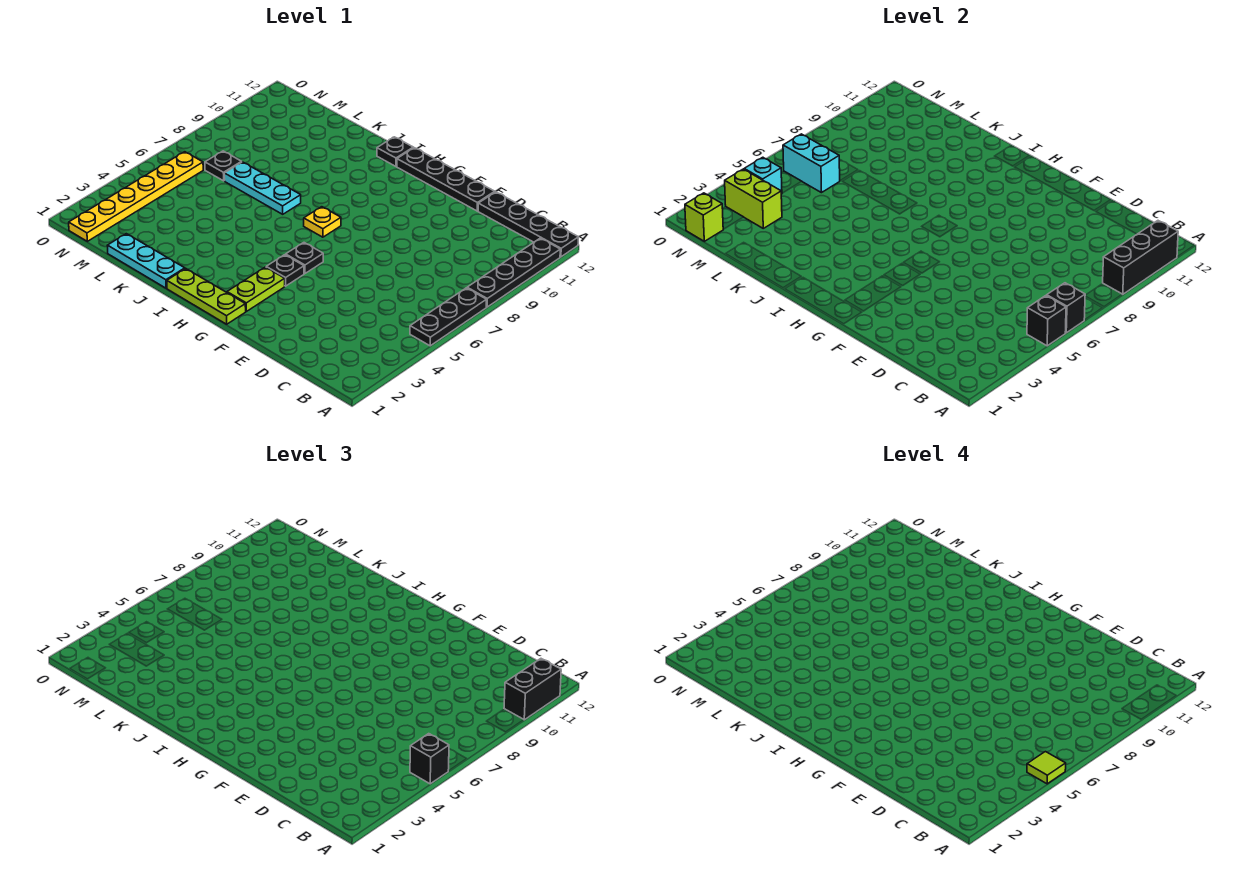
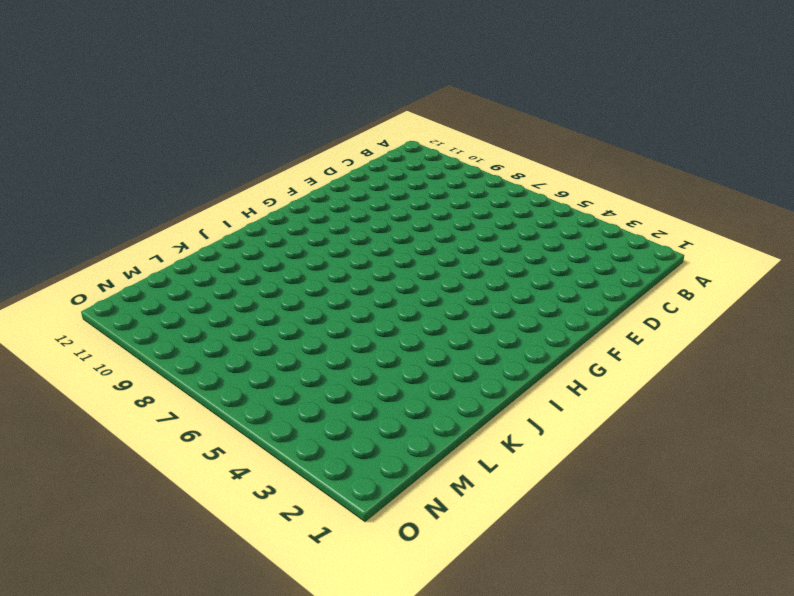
none -> black plate A5:A7 level 1
none -> black plate A8:A11 level 1
none -> black plate A12:D12 level 1

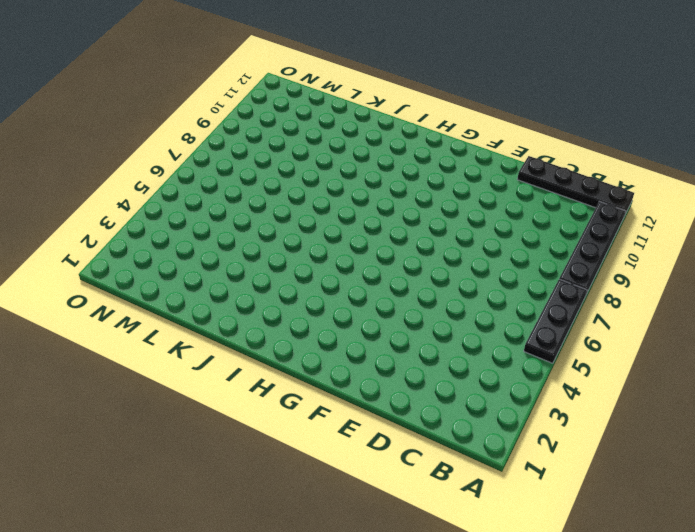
none -> black plate E12:H12 level 1
none -> lime plate G1:I1 level 1
none -> lime plate G2:G3 level 1

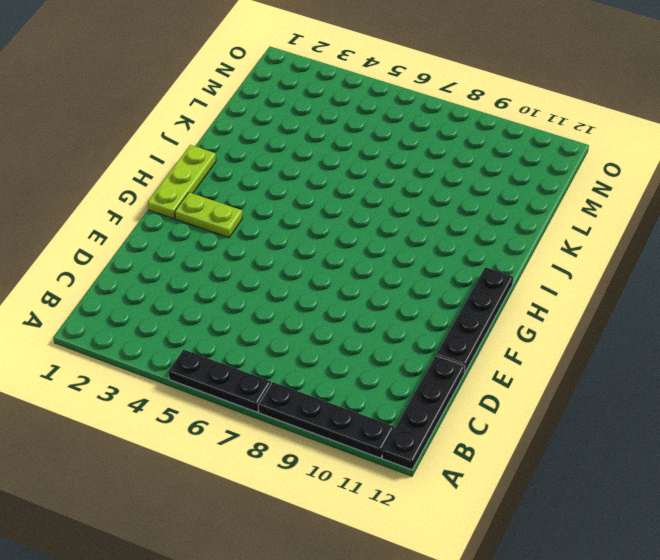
none -> black plate G4 level 1
none -> black plate G5 level 1
none -> yellow plate H7 level 1

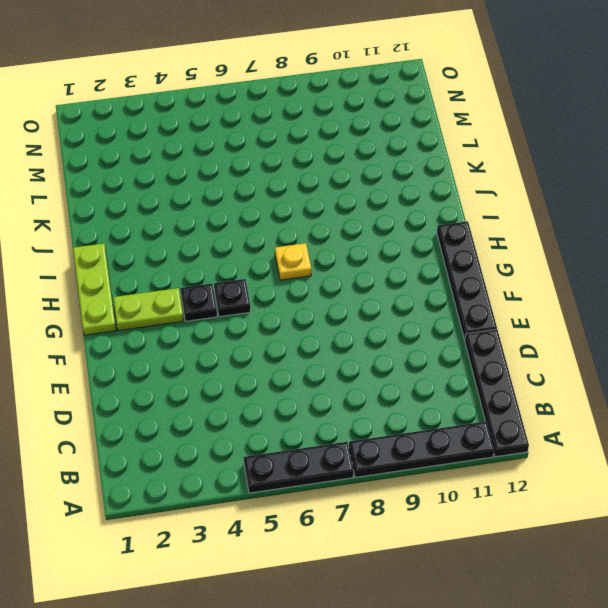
none -> black plate I12 level 1
none -> cyan plate J1:L1 level 1
none -> cyan plate J7:L7 level 1

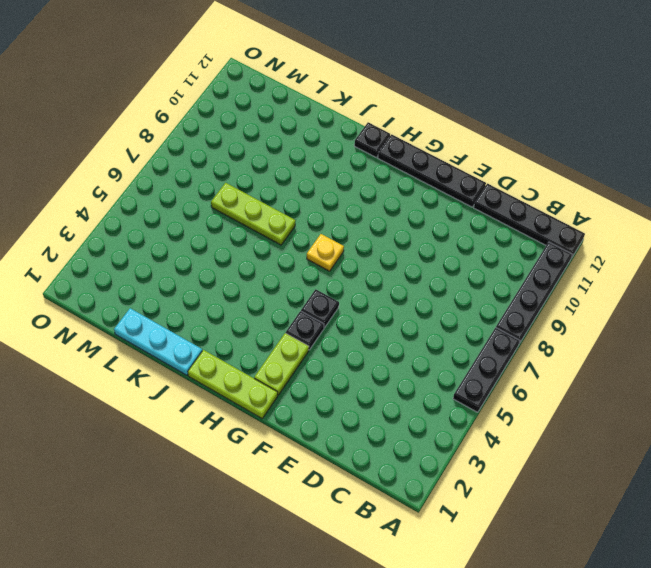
lime plate J7:L7 level 1 -> cyan plate J7:L7 level 1
none -> black plate M7 level 1
none -> yellow plate N1:N6 level 1
none -> black brick A5 level 2

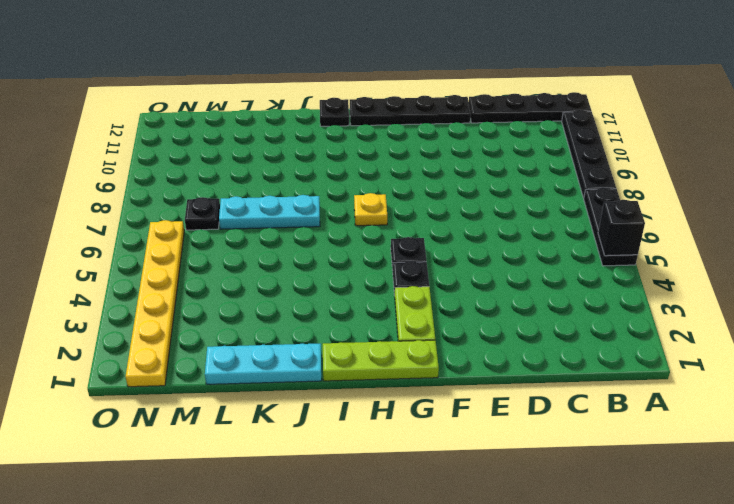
none -> black brick A6 level 2
none -> black brick A9:A11 level 2
none -> lime brick M3:N3 level 2

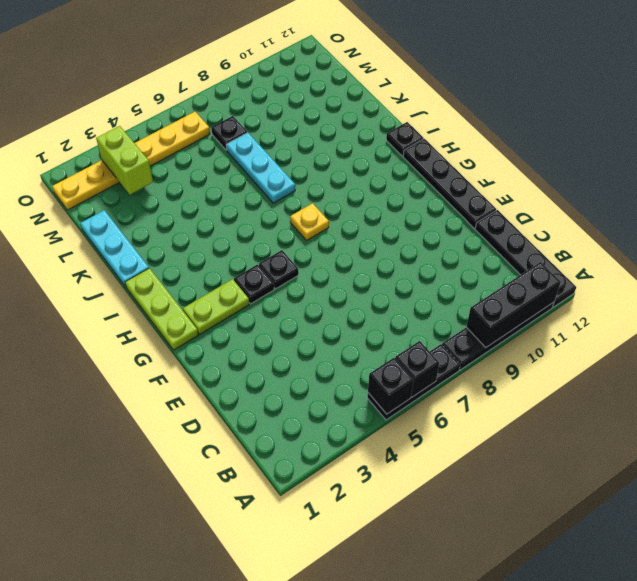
none -> cyan brick M6:N6 level 2
none -> lime brick N1 level 2
none -> cyan brick N4 level 2

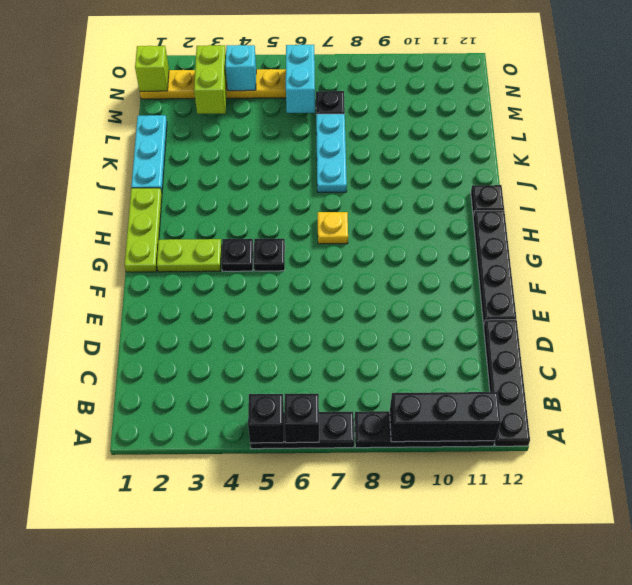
none -> black brick A5 level 3
none -> black brick A10:A11 level 3
none -> lime tile A5 level 4

